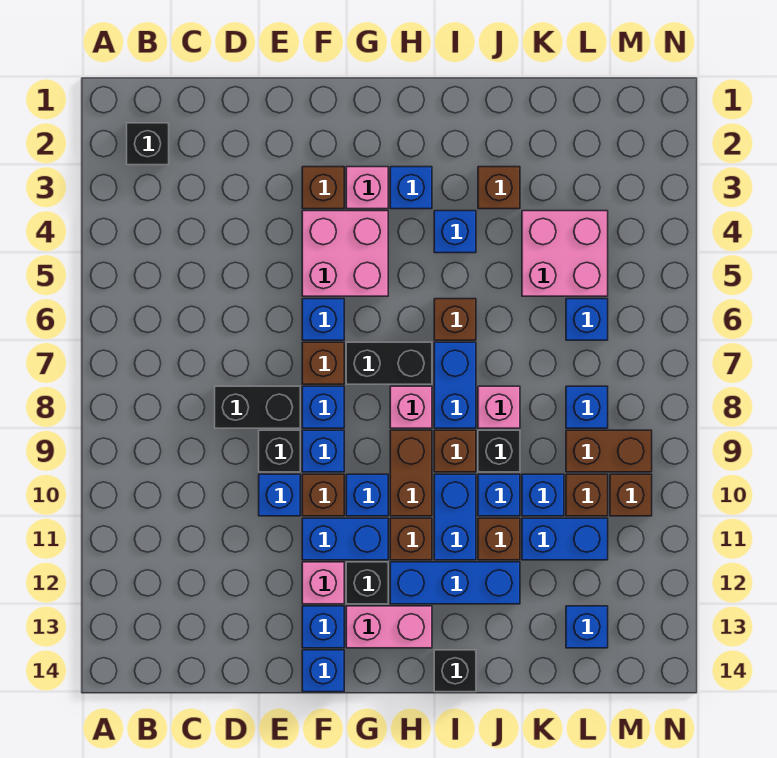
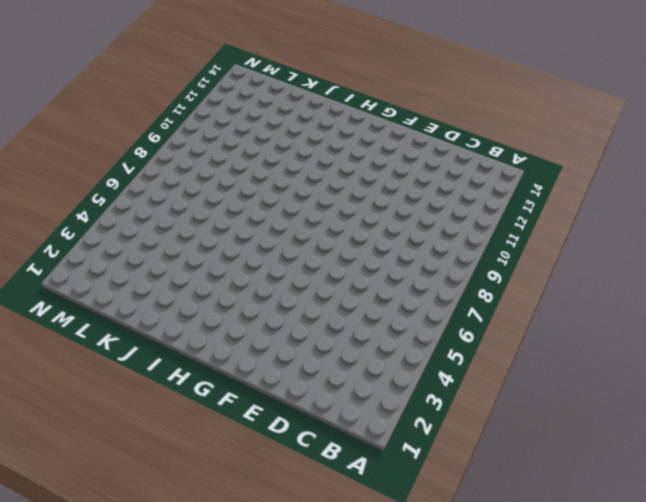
none -> black brick B2 level 1
none -> black brick D8:E8 level 1
none -> black brick E9 level 1
none -> blue brick E10 level 1

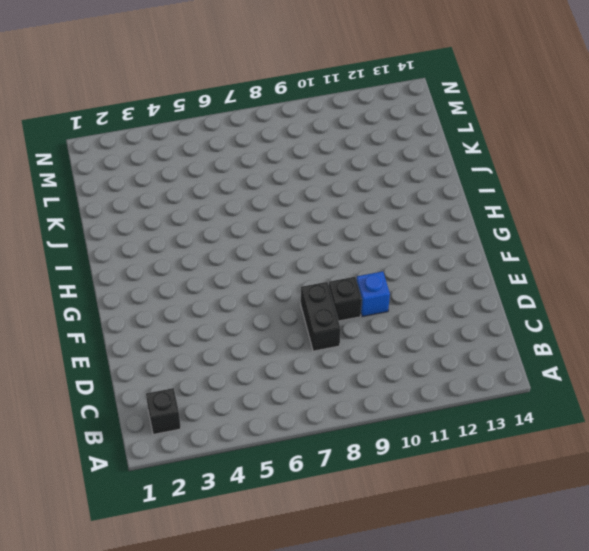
none -> brown brick F3 level 1
none -> pink brick F4:G5 level 1
none -> blue brick F6 level 1
none -> brown brick F7 level 1

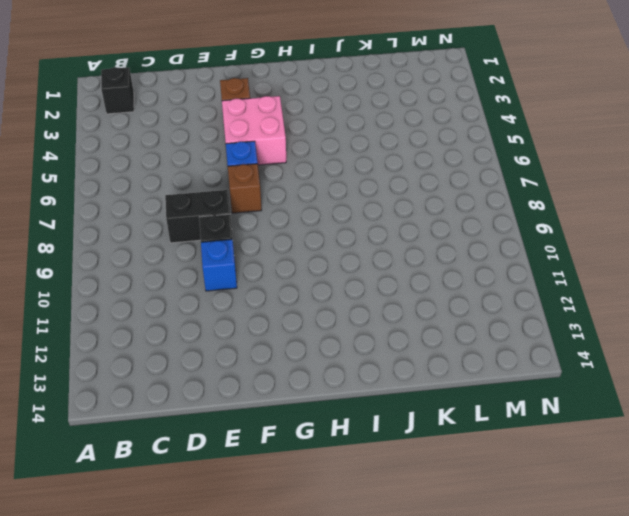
none -> blue brick F8 level 1
none -> blue brick F9 level 1
none -> brown brick F10 level 1
none -> blue brick F11:G11 level 1

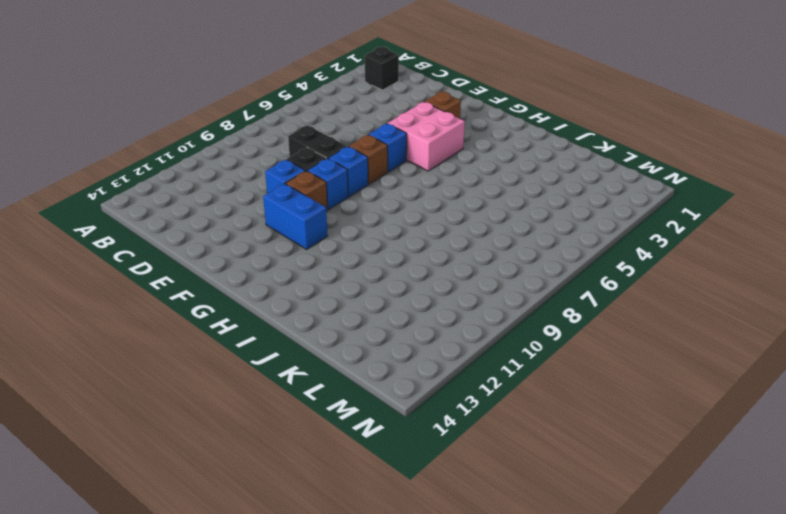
none -> pink brick F12 level 1
none -> blue brick F13 level 1
none -> blue brick F14 level 1
none -> pink brick G3 level 1

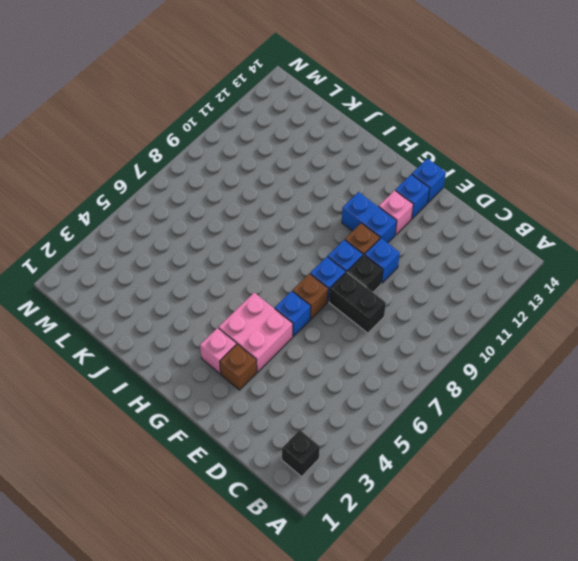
none -> black brick G7:H7 level 1
none -> blue brick G10 level 1
none -> black brick G12 level 1
none -> pink brick G13:H13 level 1

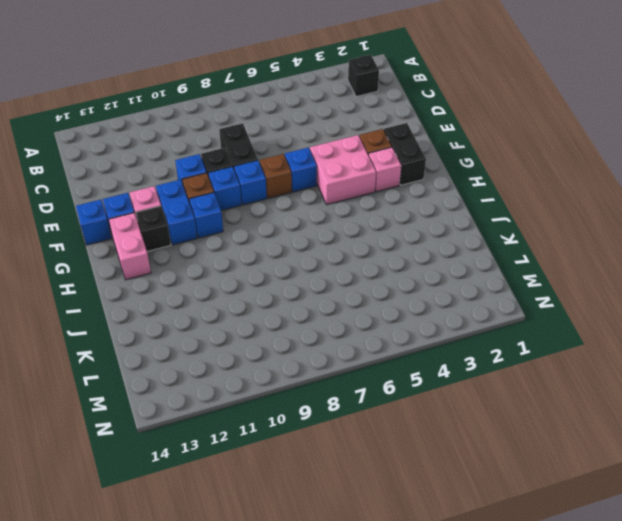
black brick F2:G2 level 1 -> black brick G7:H7 level 1
none -> blue brick H3 level 1
none -> pink brick H8 level 1
none -> brown brick H9:H10 level 1
none -> brown brick H11 level 1

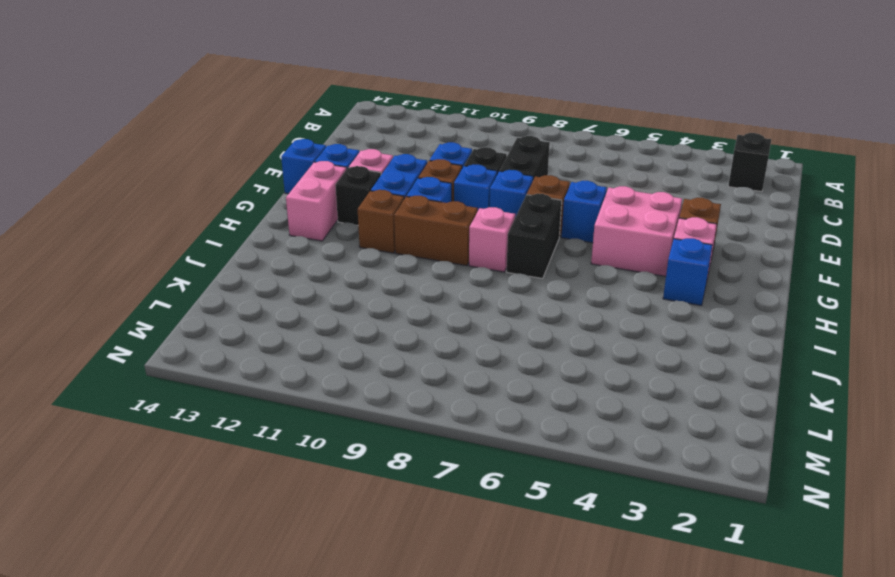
none -> blue brick H12:J12 level 1
none -> blue brick I4 level 1
none -> brown brick I6 level 1
none -> blue brick I7:I8 level 1

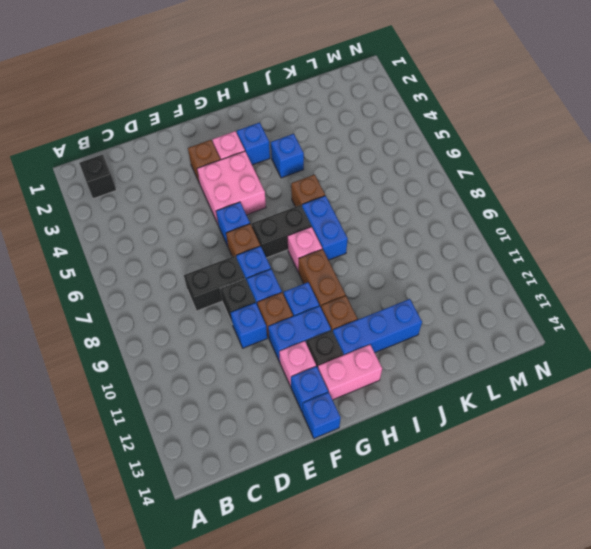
none -> brown brick I9 level 1
none -> blue brick I10:I11 level 1
none -> black brick I14 level 1
none -> brown brick J3 level 1

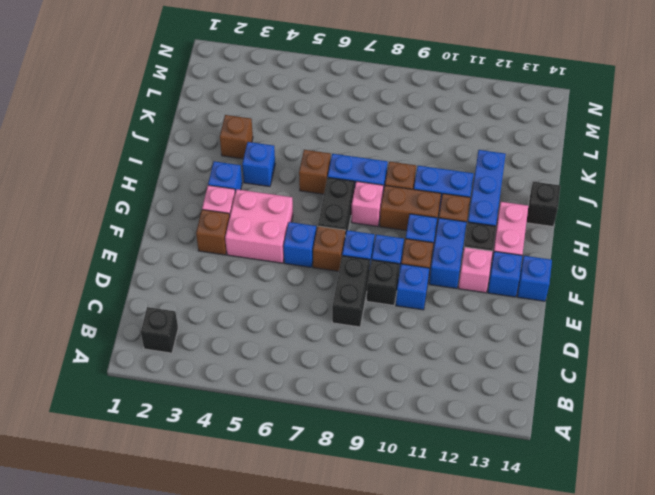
none -> pink brick J8 level 1
none -> black brick J9 level 1
none -> blue brick J10 level 1
none -> brown brick J11 level 1

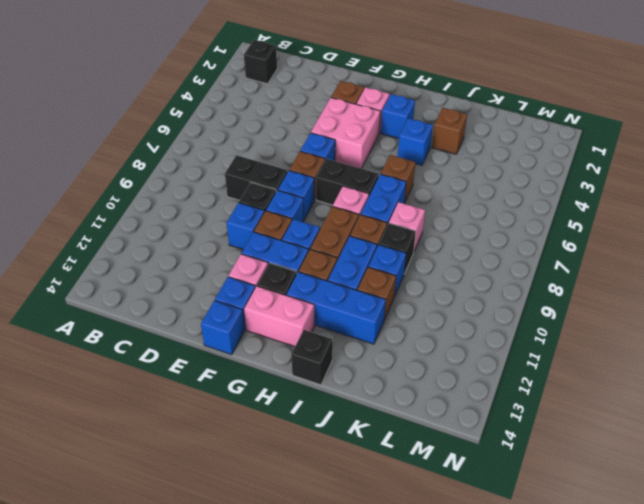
none -> pink brick K4:L5 level 1
none -> blue brick K10 level 1
none -> blue brick K11:L11 level 1
none -> blue brick L6 level 1

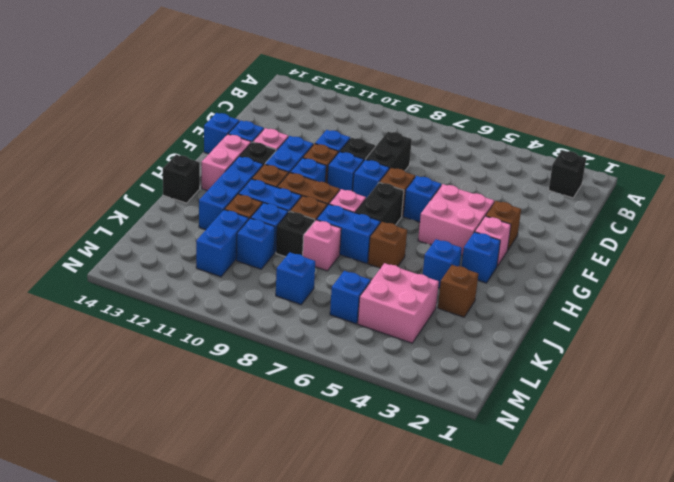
none -> brown brick L9:M9 level 1
none -> brown brick L10 level 1
none -> blue brick L13 level 1
none -> brown brick M10 level 1

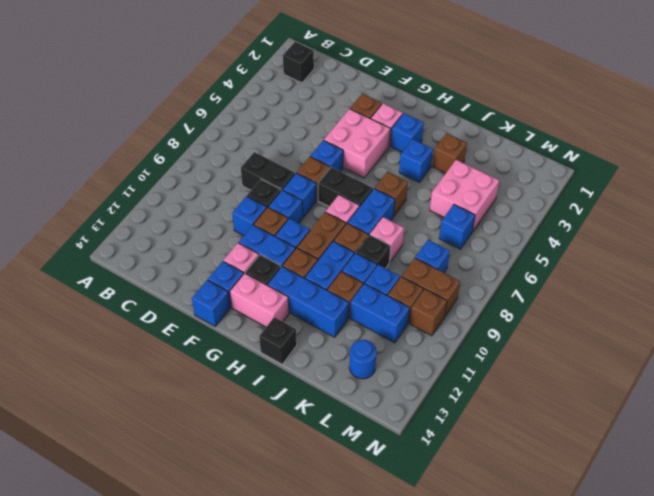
blue round brick L13 level 1 -> blue brick L13 level 1

